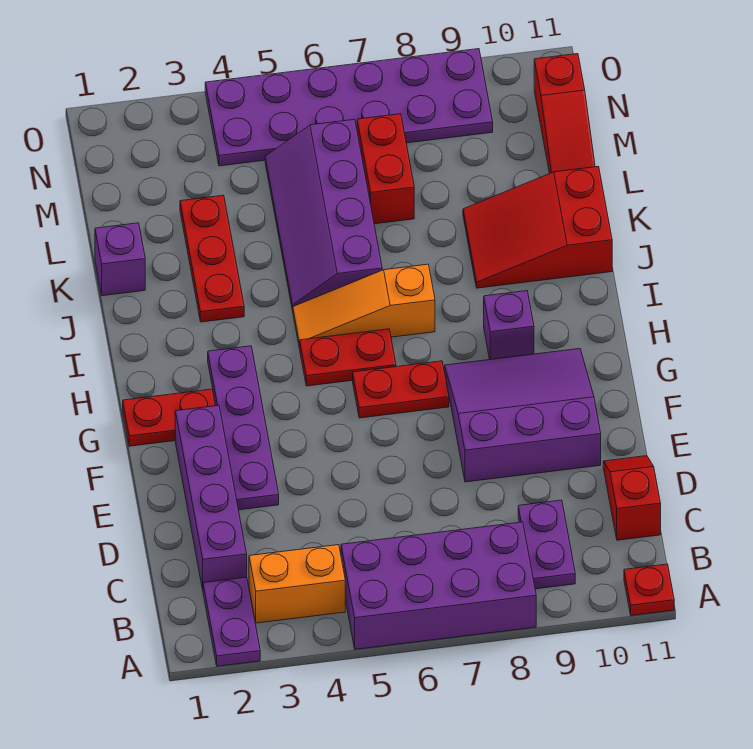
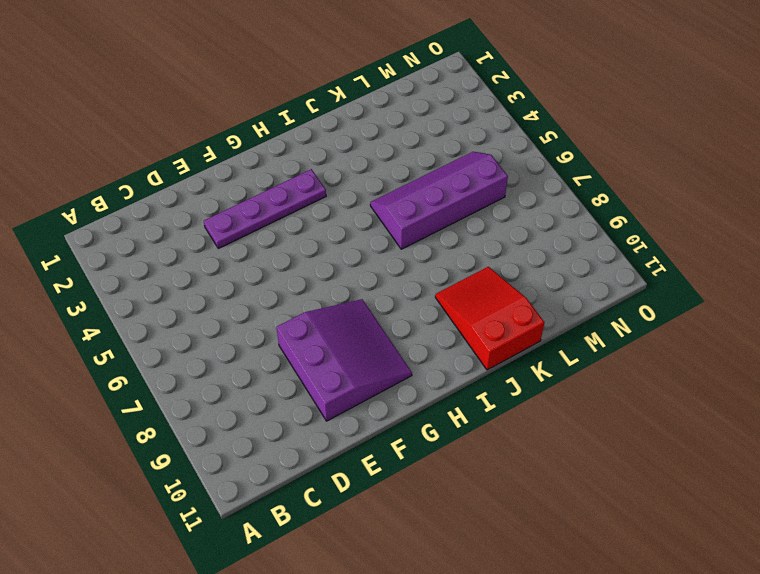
none -> purple plate A2:B2 level 1
none -> purple brick A5:B8 level 1
none -> red plate A11 level 1

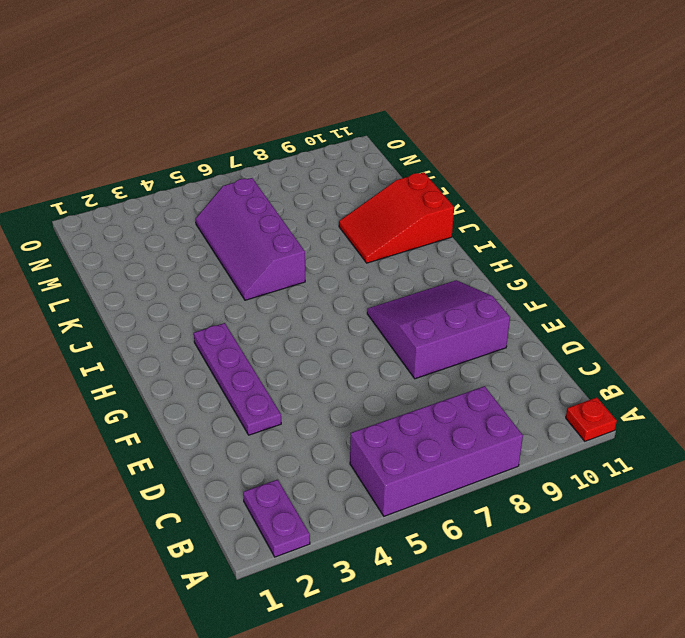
none -> orange brick B3:B4 level 1
none -> purple plate B9:C9 level 1
none -> purple brick C2:F2 level 1

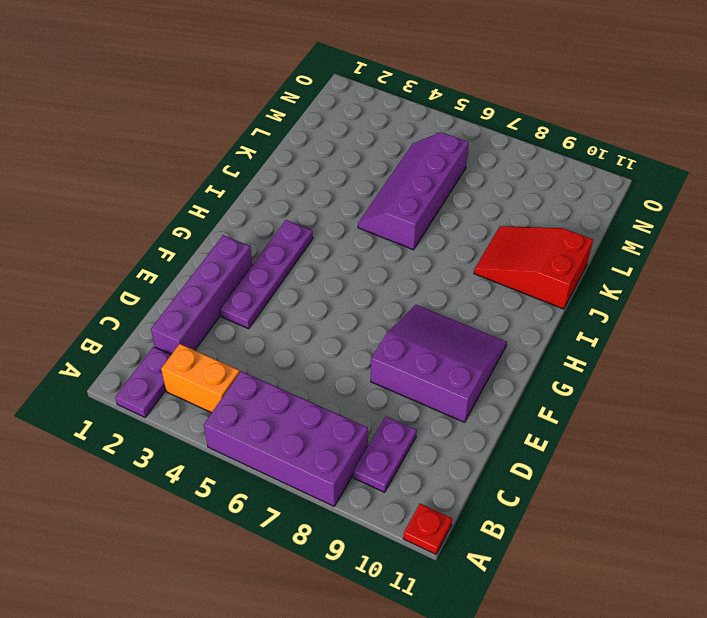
none -> red slope C11:D11 level 1 top C
none -> red plate G1:G2 level 1
none -> red plate G6:G7 level 1

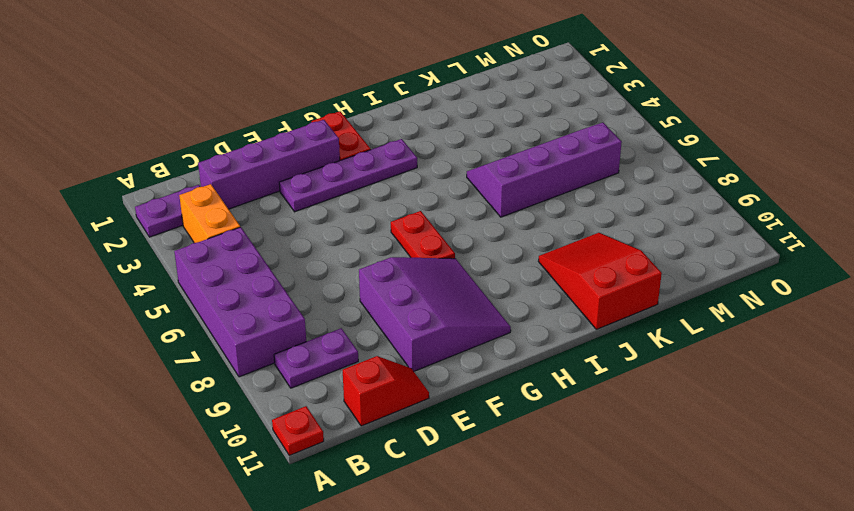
none -> red plate H5:H6 level 1
none -> purple brick H9 level 1
none -> orange slope I5:I7 level 1 top 7

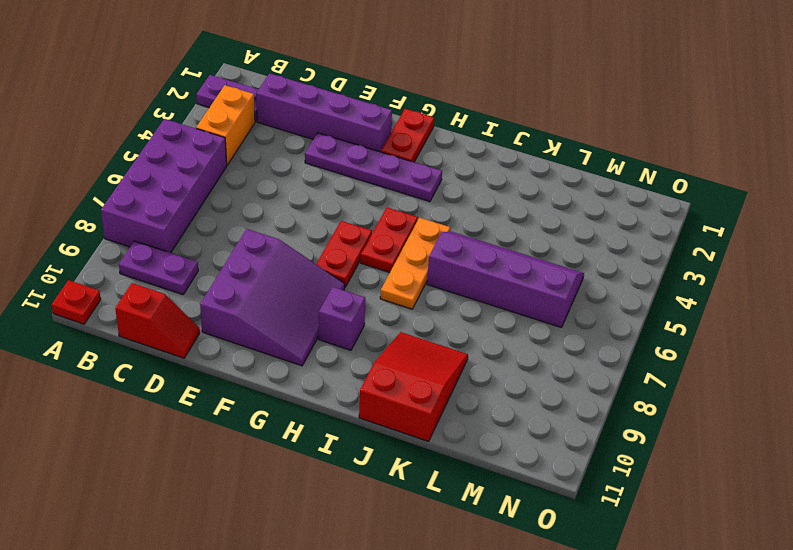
orange plate I5:I7 level 1 -> orange slope I5:I7 level 1 top 7
none -> red plate J3:L3 level 1
none -> purple brick K1 level 1
none -> red brick L7:M7 level 1

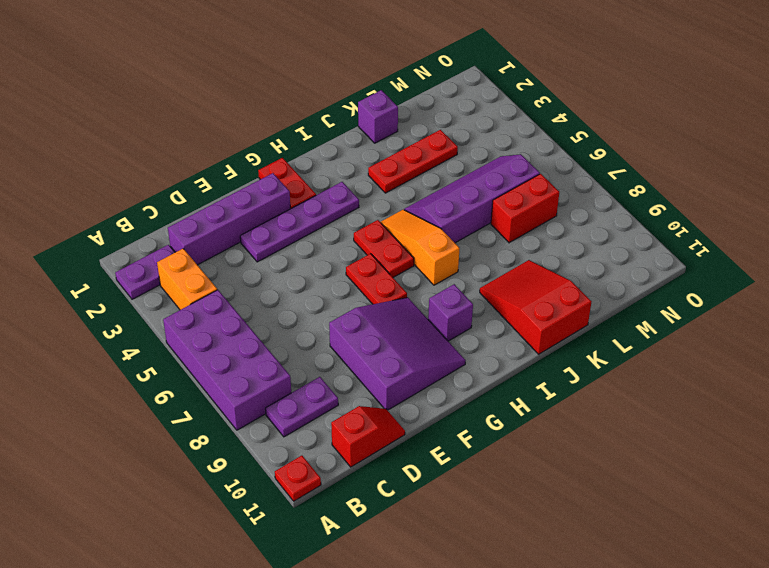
none -> red slope L11:N11 level 1 top N
none -> purple plate N4:O9 level 1

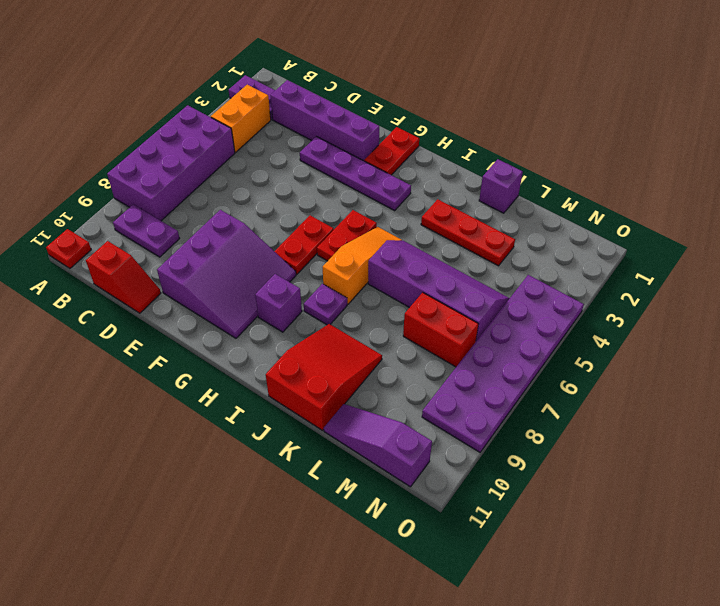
purple plate I8 level 1 -> none
purple slope L11:N11 level 1 top N -> red slope L11:N11 level 1 top N

